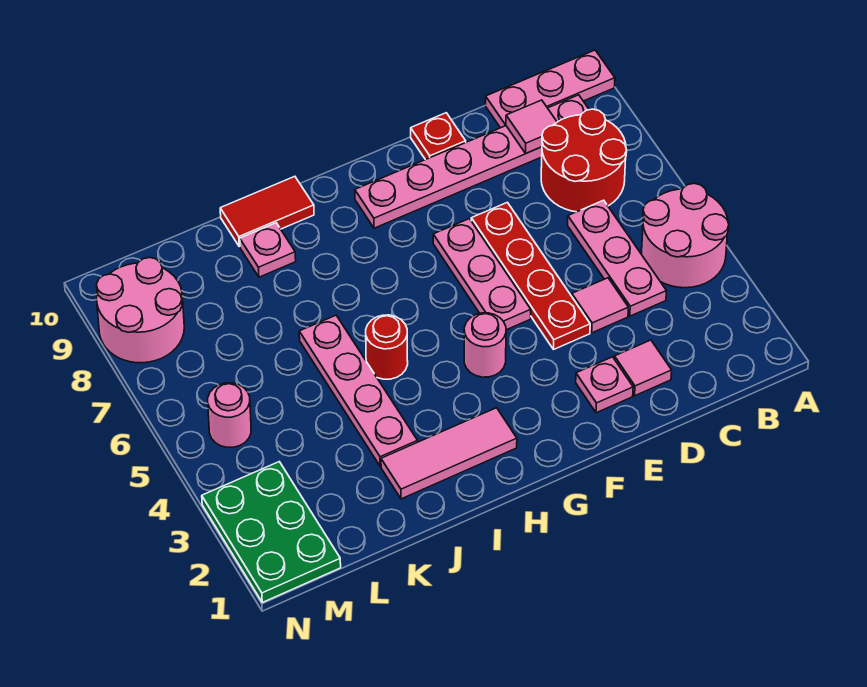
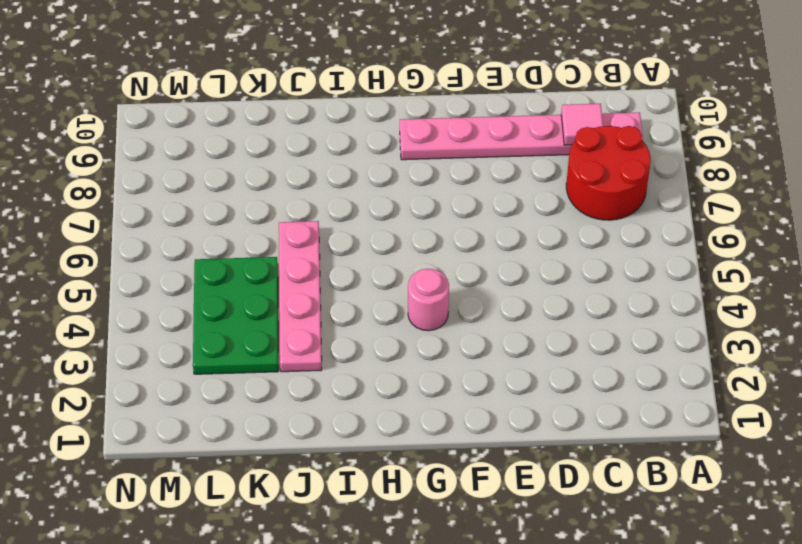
green plate K3:L5 level 1 -> green plate M1:N3 level 1
none -> pink round brick A4:B5 level 1
none -> pink plate A10:C10 level 1
none -> pink plate C4:C6 level 1

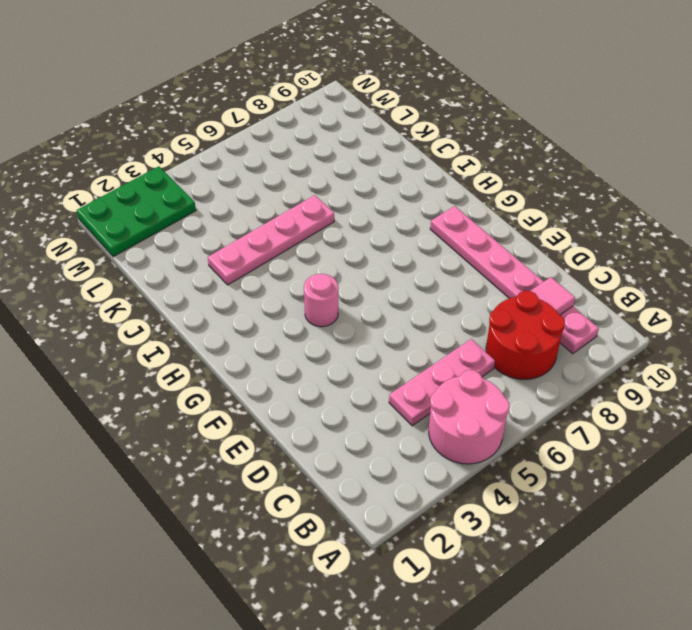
none -> pink plate A10:C10 level 1
none -> pink tile D2 level 1
none -> pink tile D4 level 1

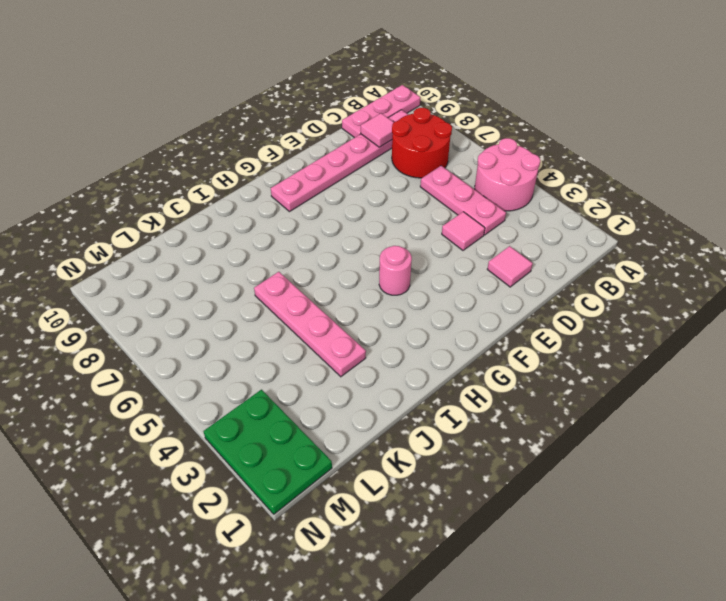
none -> pink plate E2 level 1
none -> red plate E4:E7 level 1
none -> red plate E10 level 1

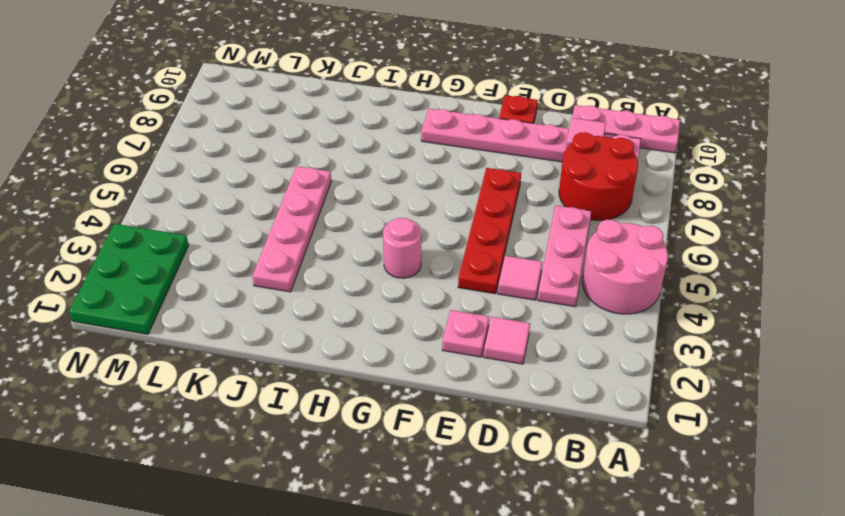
none -> pink plate F5:F7 level 1
none -> pink tile H2:J2 level 1
none -> red round brick I5 level 1

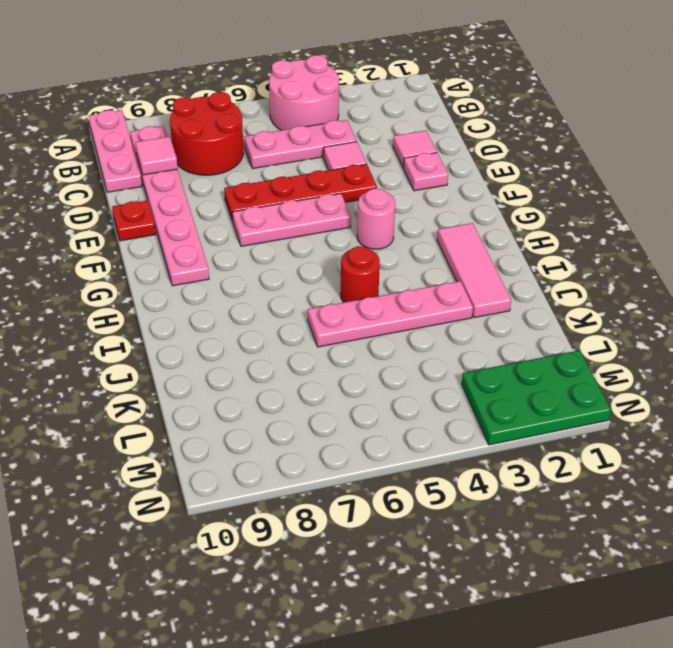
none -> red tile I10:J10 level 1
none -> pink plate J9 level 1
none -> pink round brick M5 level 1

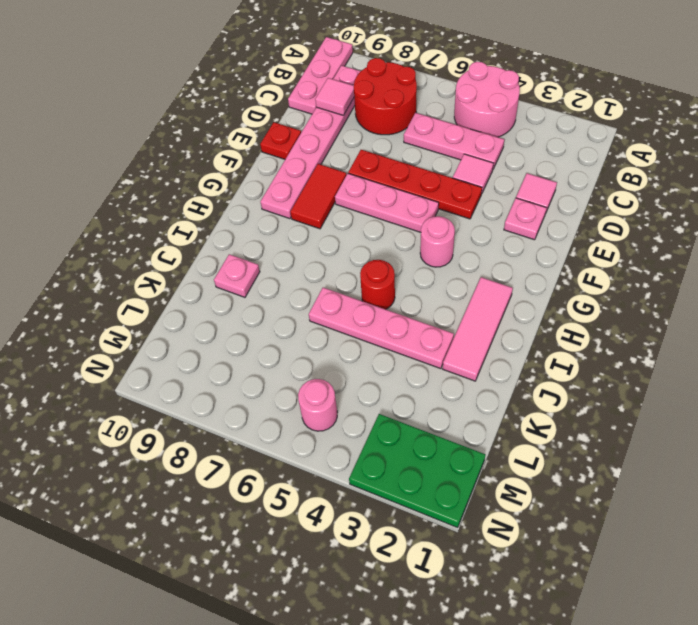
red tile F8:G8 level 1 -> red tile I10:J10 level 1
none -> pink round brick M8:N9 level 1

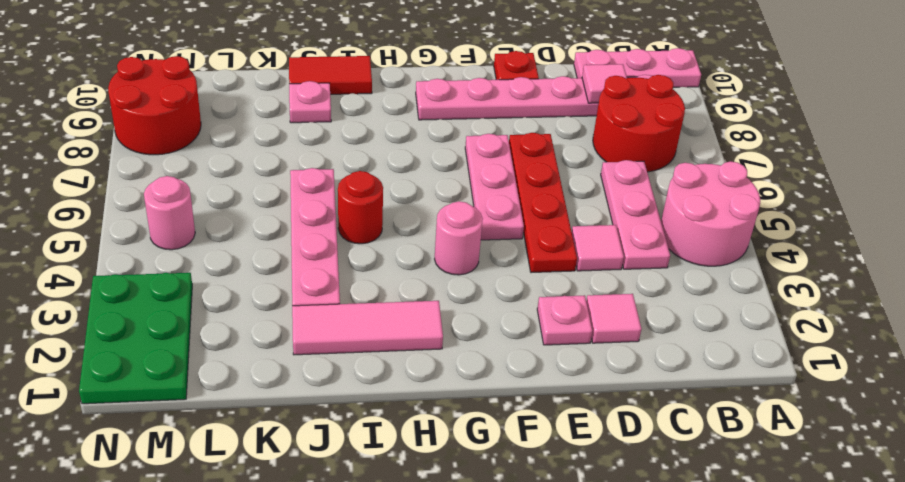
red round brick M8:N9 level 1 -> pink round brick M8:N9 level 1

